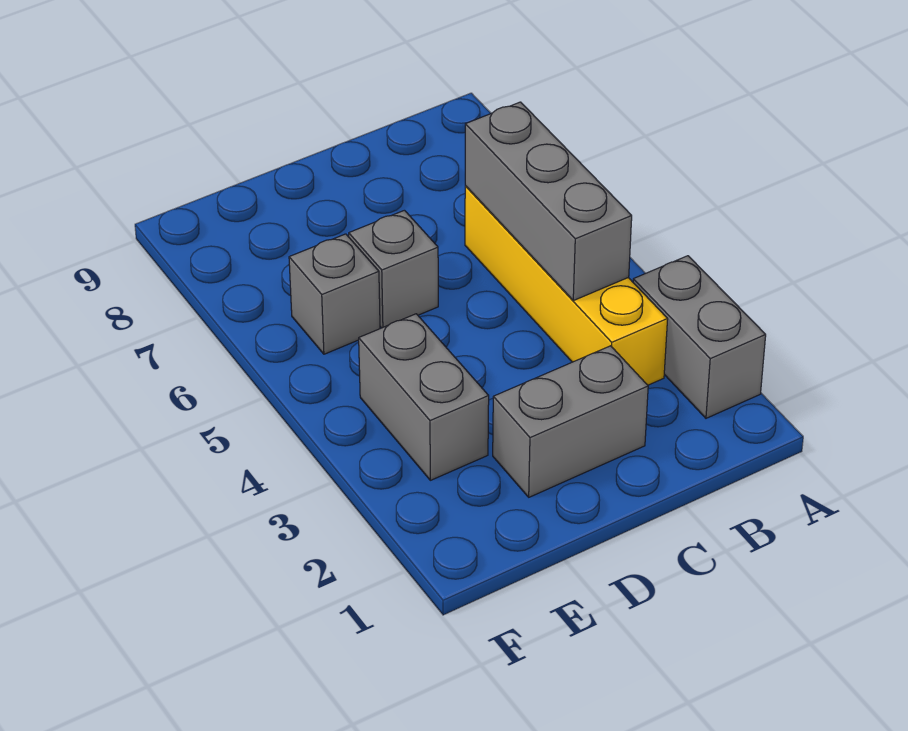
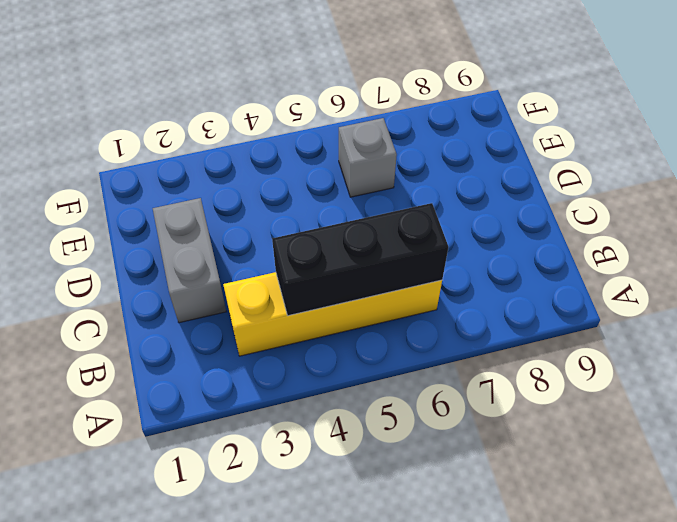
black brick B4:B6 level 2 -> grey brick B4:B6 level 2
none -> grey brick A2:A3 level 1
none -> grey brick D6 level 1

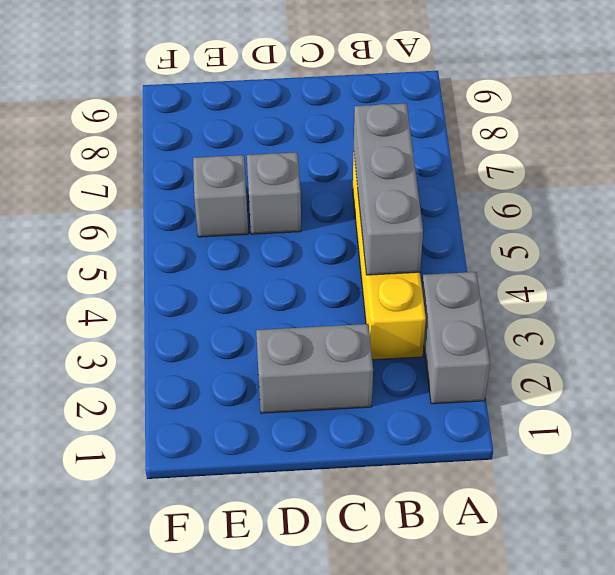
none -> grey brick E3:E4 level 1

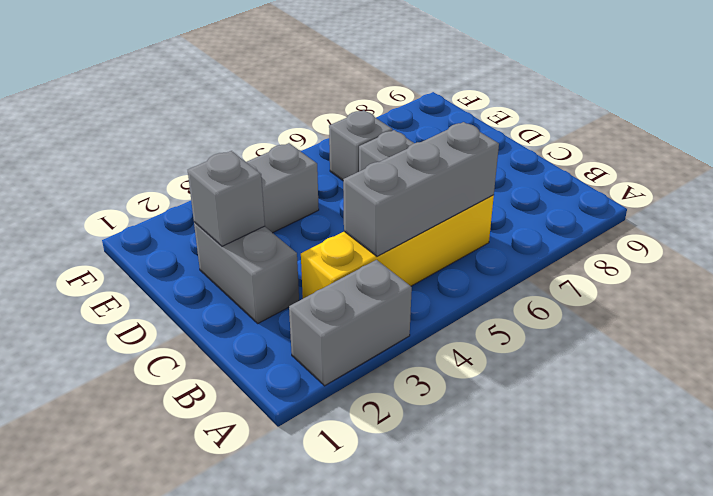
grey brick D2 level 2 -> none

